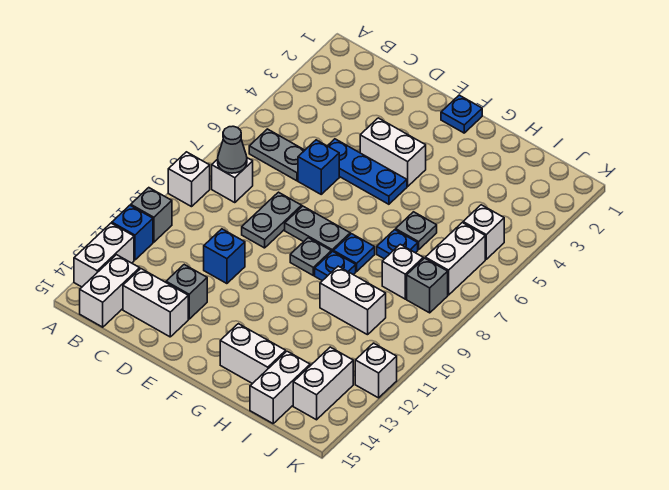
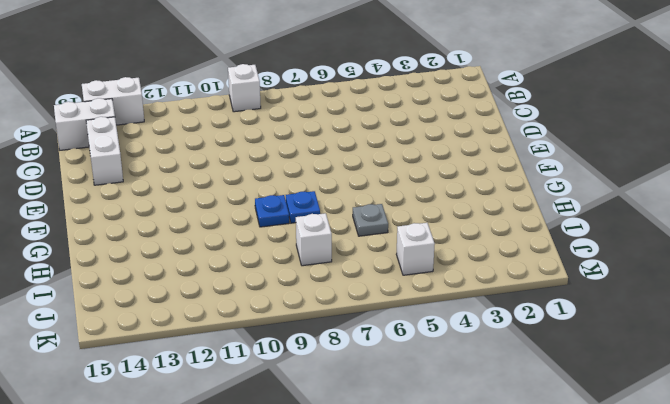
none -> grey brick A11 level 1
none -> blue brick A12 level 1
none -> grey plate B6:C6 level 1
none -> white brick B8 level 1

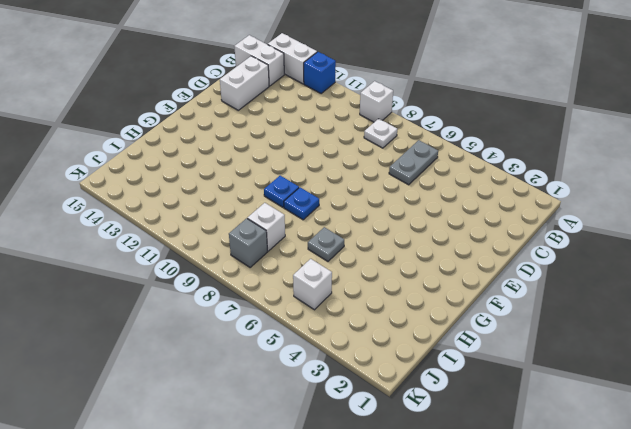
white plate B8 level 1 -> white brick B8 level 1
none -> grey brick A11 level 1
none -> blue plate D5:F5 level 1
none -> blue brick D6 level 1
none -> grey plate D8:D9 level 1

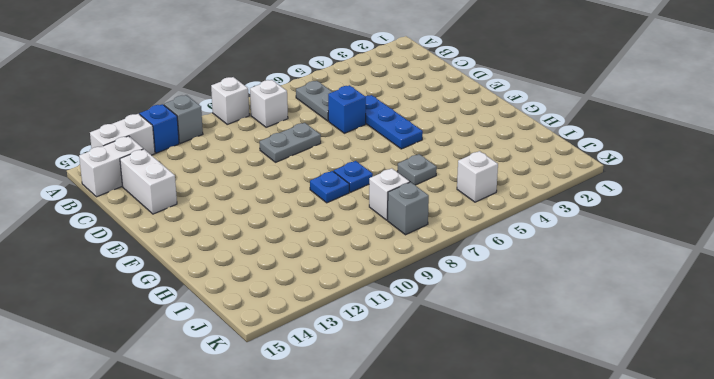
none -> blue brick D11 level 1
none -> grey brick D13 level 1
none -> white brick E4:F4 level 1
none -> grey plate E8:F8 level 1

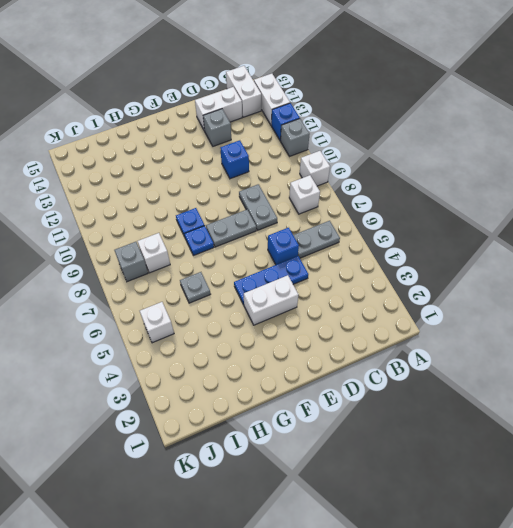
none -> blue plate F1 level 1
none -> grey plate F9 level 1
none -> white brick G14:H14 level 1
none -> blue plate H7 level 1

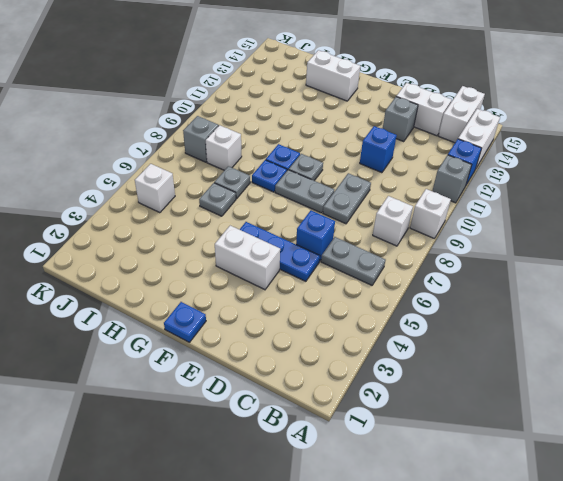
grey plate H7 level 1 -> blue plate H7 level 1
none -> white brick H10:I10 level 1
none -> white brick I14:I15 level 1
none -> white brick J6:J7 level 1
none -> white brick J13:J14 level 1

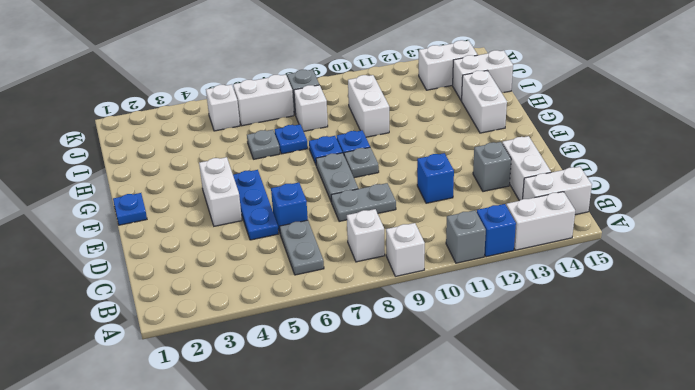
none -> white brick K12 level 1
none -> grey cone B8 level 2

